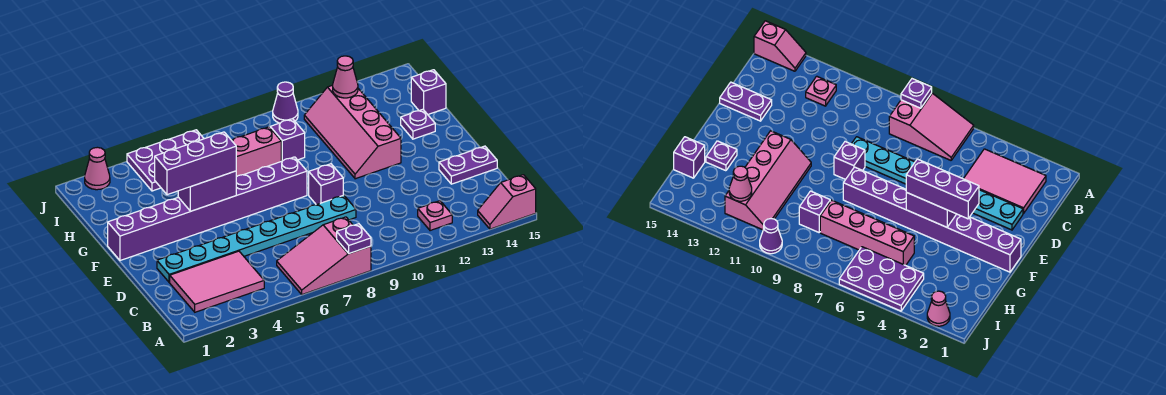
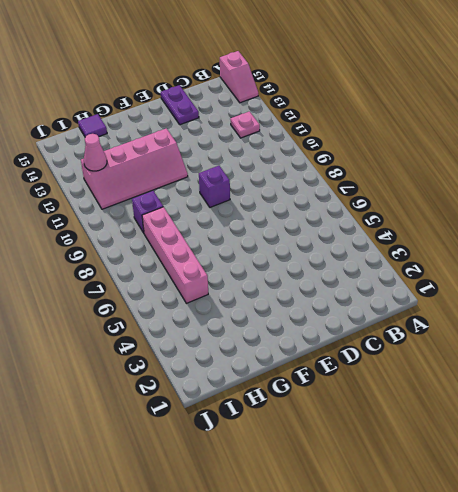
purple tile H15 level 1 -> purple brick H15 level 1
none -> pink slope A6:B8 level 1 top 8
none -> pink tile B2:C4 level 1
none -> cyan plate D2:D9 level 1

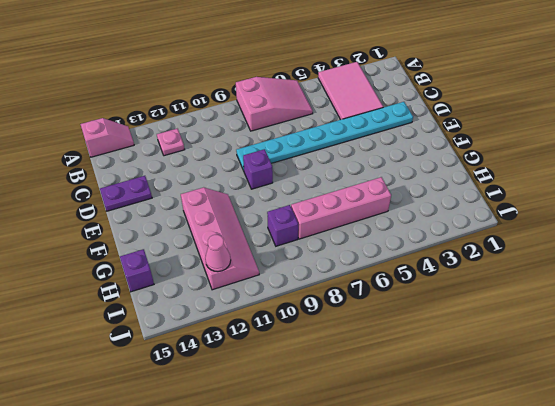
pink tile A3:C4 level 1 -> pink tile B2:C4 level 1
none -> purple brick F1:F8 level 1
none -> purple plate G14 level 1
none -> purple plate I4:J6 level 1

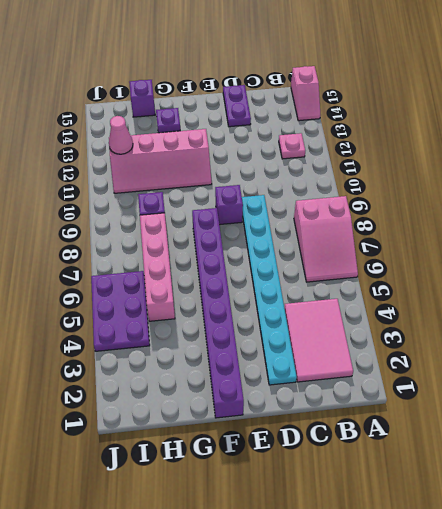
none -> pink cone J2 level 1
none -> purple cone J10 level 1
none -> purple plate A8 level 2

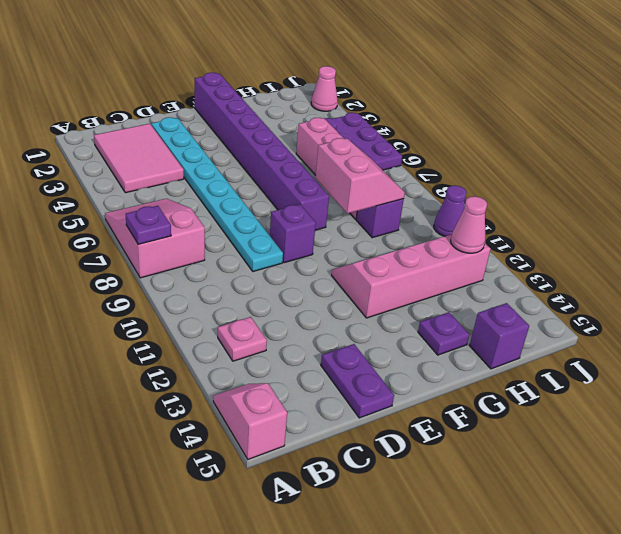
pink slope G8:H9 level 2 top G -> none
none -> purple brick F4:F5 level 2
none -> purple brick F3:F5 level 3

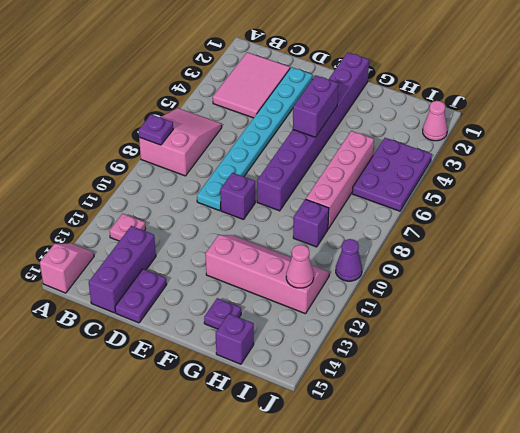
purple brick C13:C15 level 1 -> purple brick F3:F5 level 3

